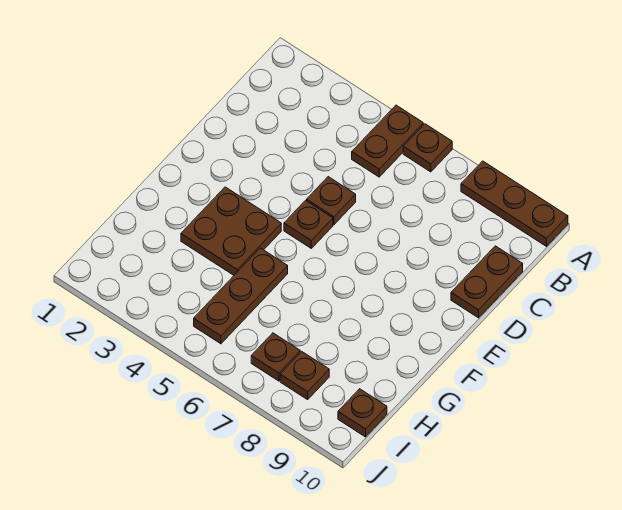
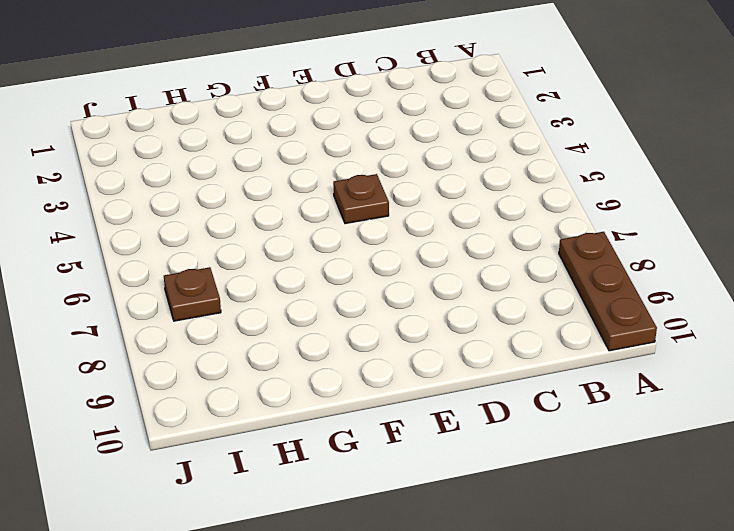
none -> brown plate A5:B5 level 1
none -> brown plate A6 level 1

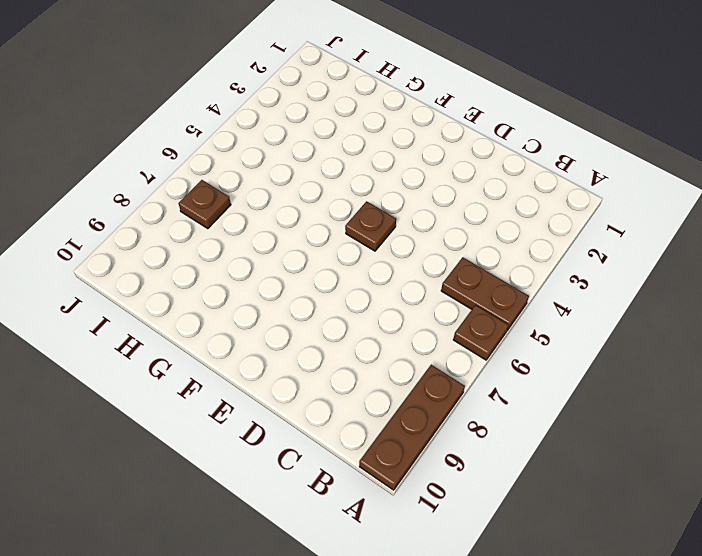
none -> brown plate C10:D10 level 1
none -> brown plate D5 level 1

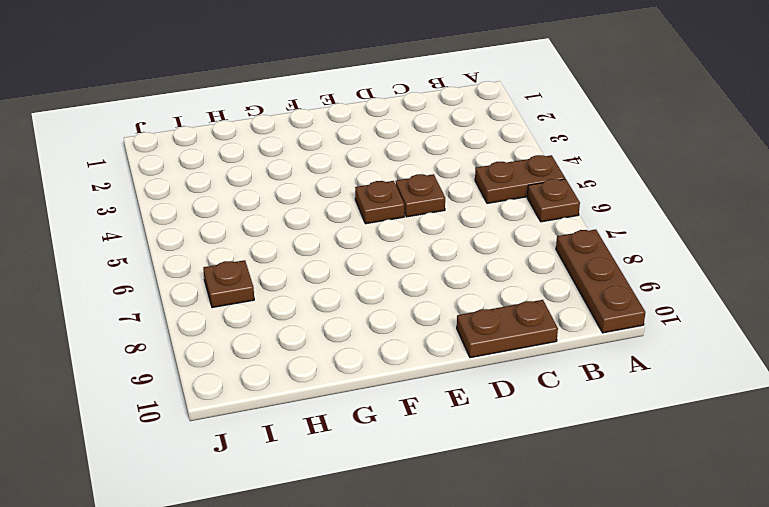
none -> brown plate F3:G4 level 1
none -> brown plate G5:I5 level 1

